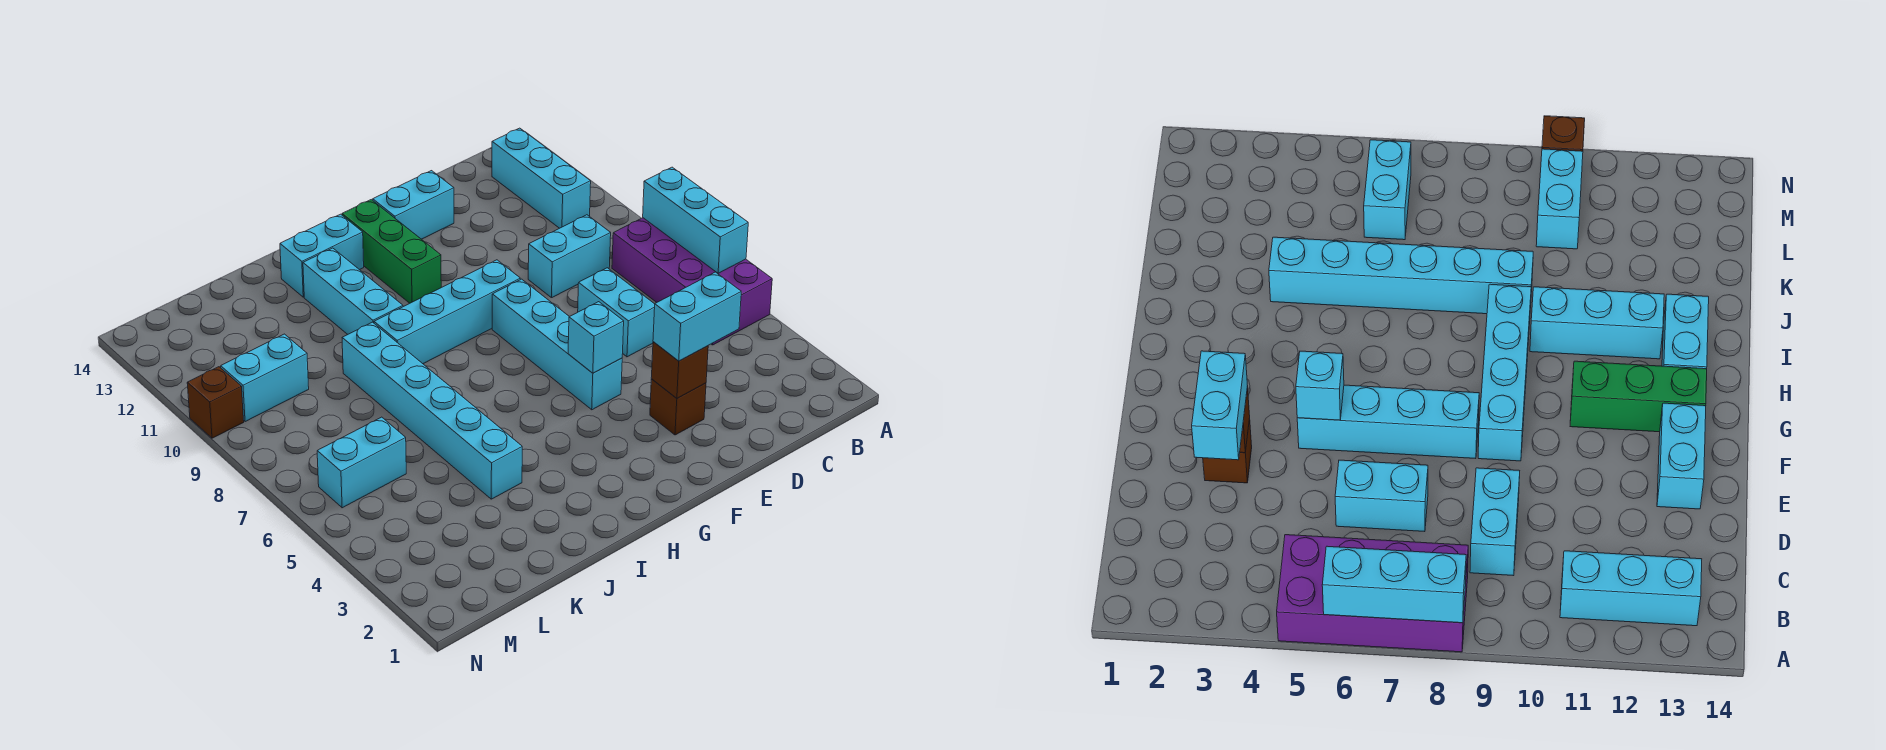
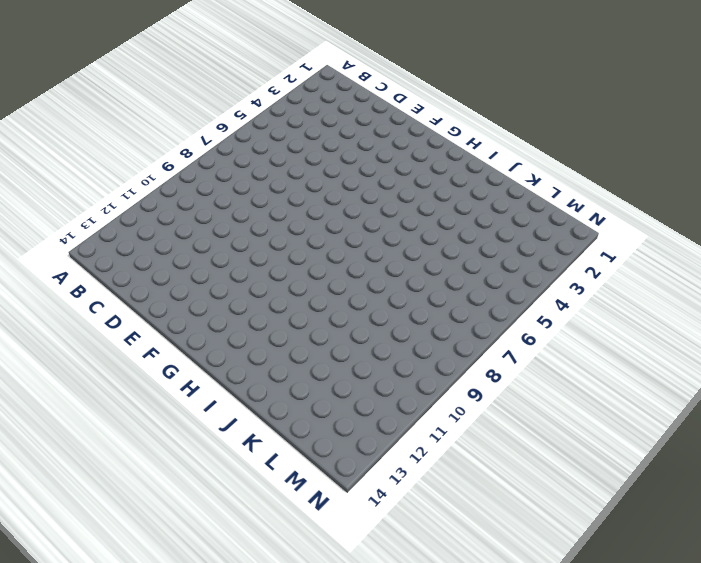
none -> purple brick A5:B8 level 1
none -> cyan brick B11:B13 level 1
none -> cyan brick C9:D9 level 1

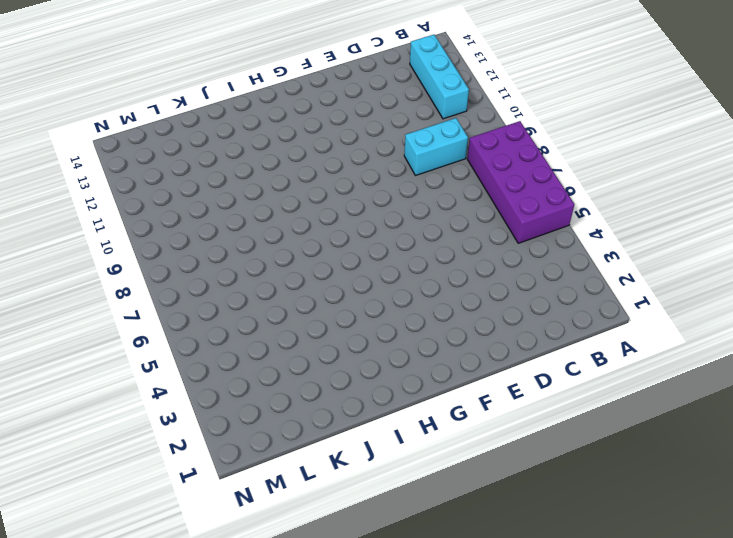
none -> cyan brick D6:D7 level 1
none -> brown brick E3 level 1
none -> cyan brick E13:F13 level 1

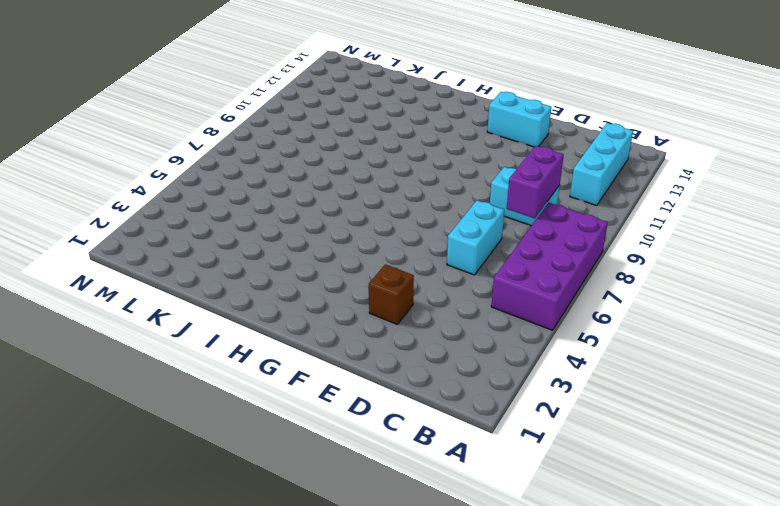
purple brick C8:C9 level 2 -> none
none -> cyan brick F5:F8 level 1
none -> cyan brick F9:I9 level 1
none -> green brick G11:G13 level 1

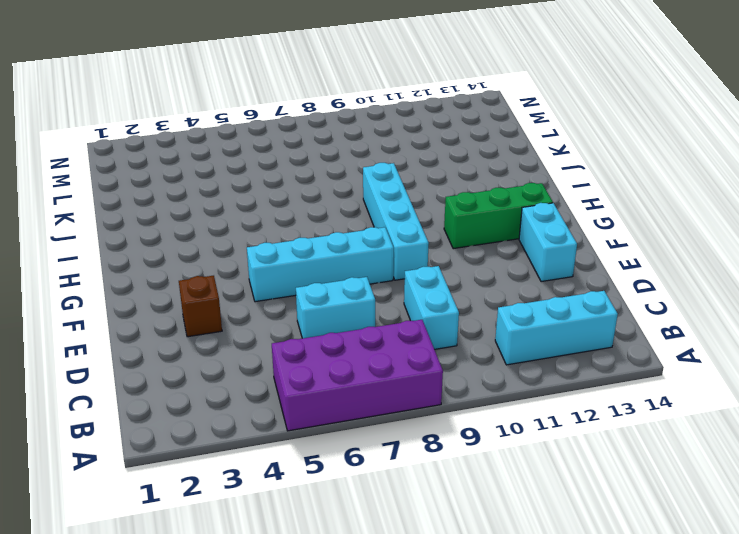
none -> cyan brick H13:I13 level 1
none -> cyan brick I10:I12 level 1
none -> cyan brick J4:J9 level 1

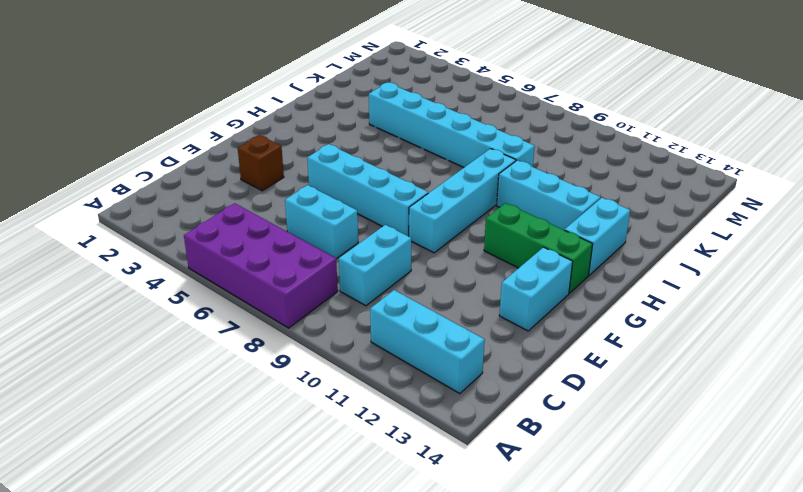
none -> cyan brick L6:M6 level 1
none -> cyan brick L10:M10 level 1
none -> brown brick N10 level 1

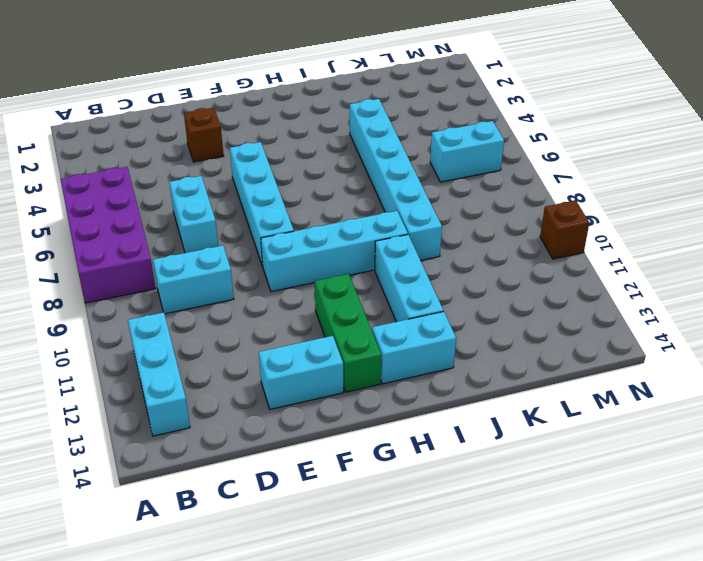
none -> cyan brick L10:M10 level 1
none -> cyan brick A6:A8 level 2
none -> brown brick E3 level 2

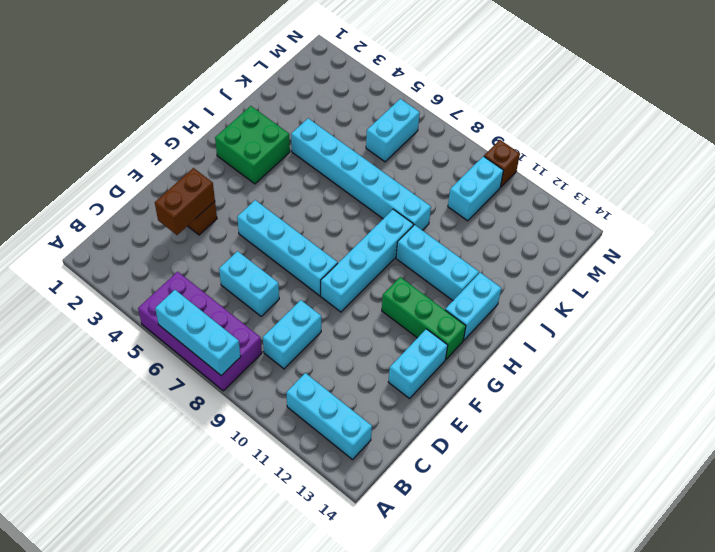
brown brick D3:E3 level 2 -> brown brick E3 level 2
green brick H2:I3 level 1 -> none
none -> cyan brick F5 level 2
none -> cyan brick D3:E3 level 3

